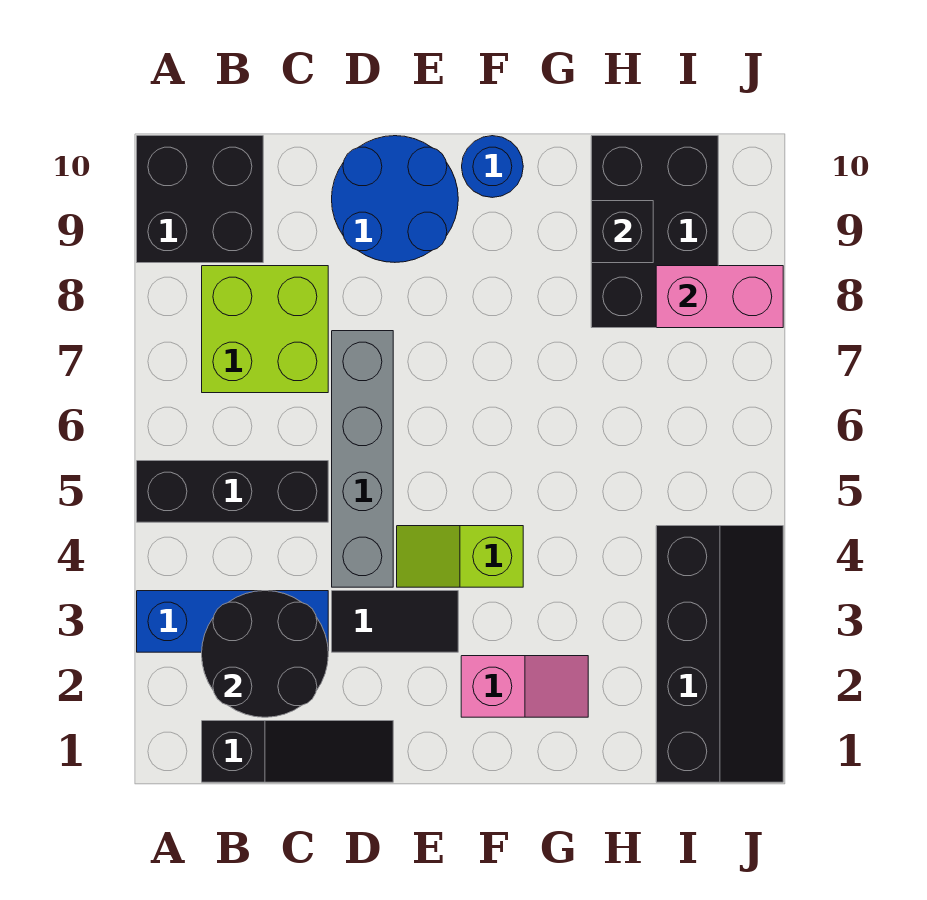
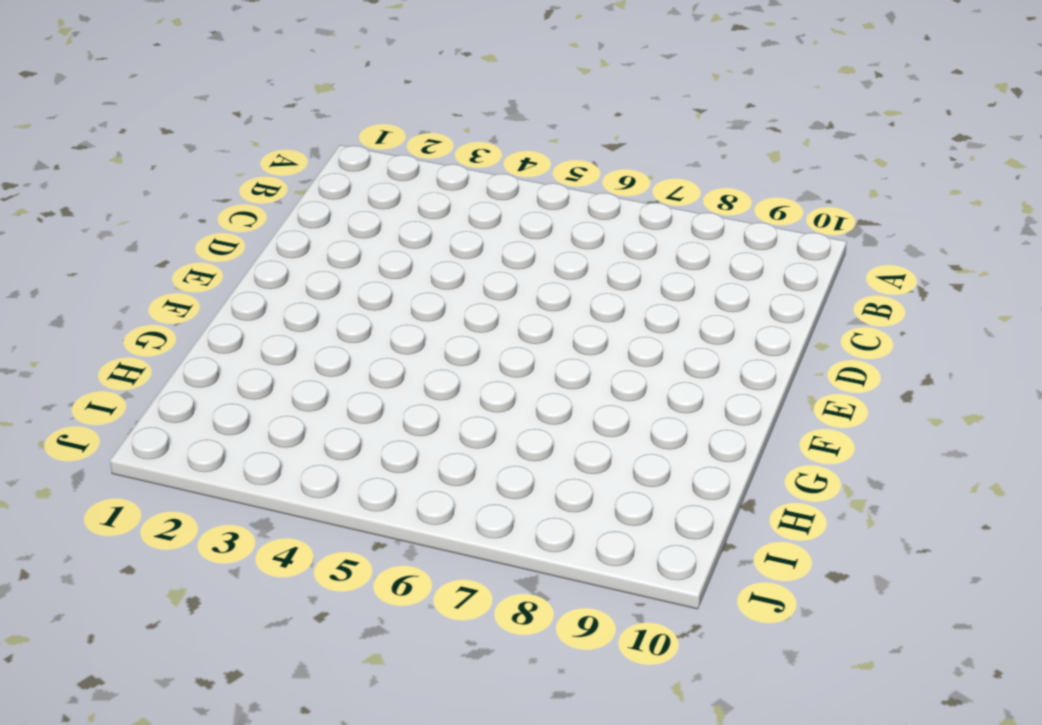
none -> blue brick A3:C3 level 1
none -> black brick A5:C5 level 1
none -> black brick A9:B10 level 1

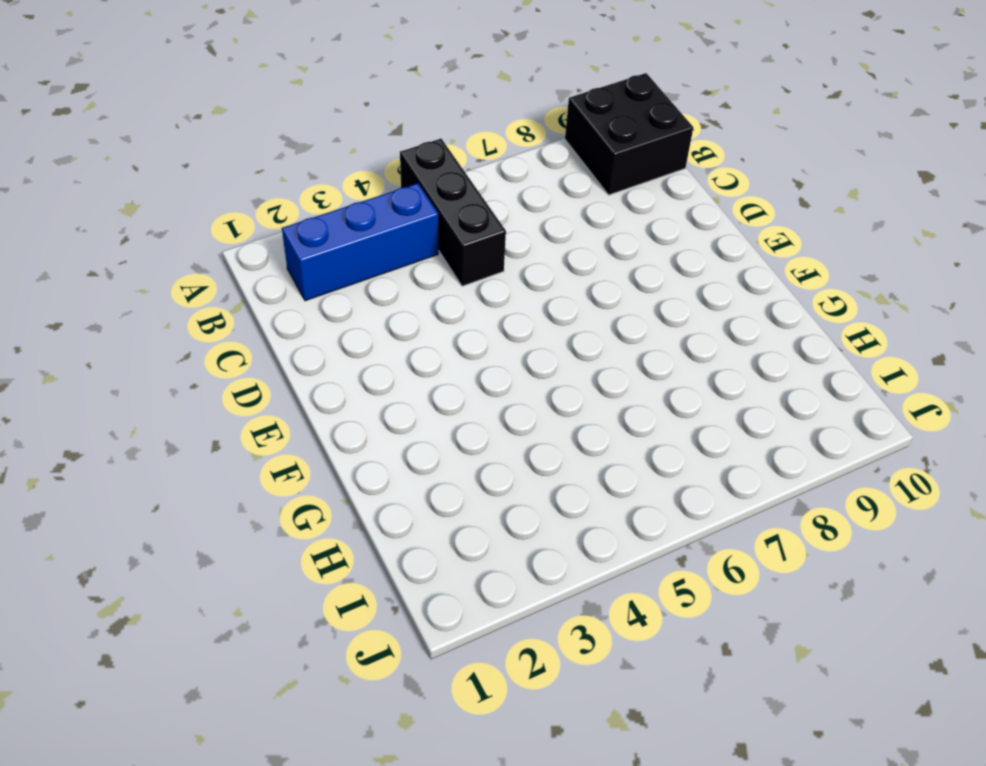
blue brick B2:B4 level 1 -> blue brick A3:C3 level 1
none -> black slope B1:D1 level 1 top B
none -> lime brick B7:C8 level 1
none -> black tile D3:E3 level 1

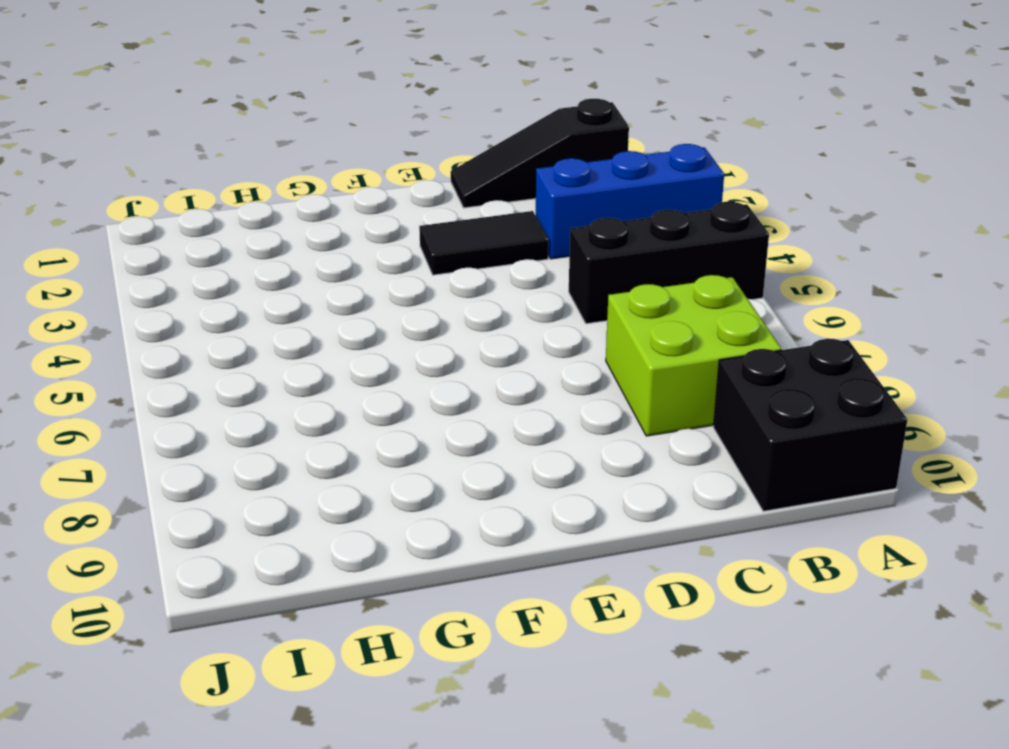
none -> grey brick D4:D7 level 1
none -> blue round brick D9:E10 level 1
none -> lime slope E4:F4 level 1 top F

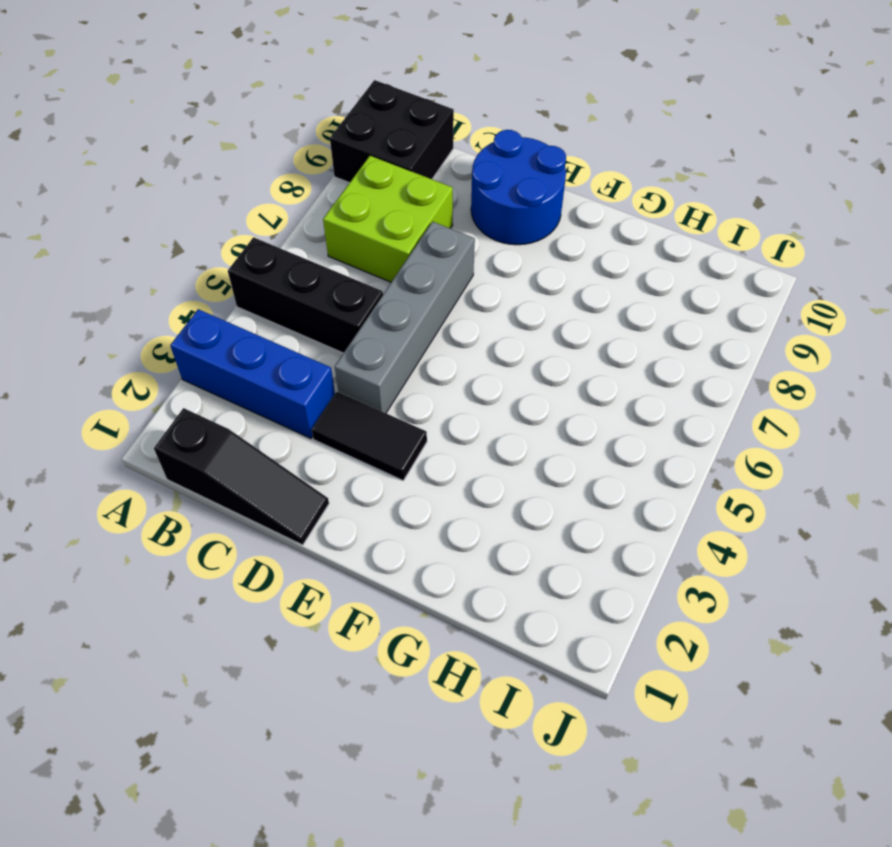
none -> lime slope E4:F4 level 1 top F
none -> pink slope F2:G2 level 1 top F
none -> blue round brick F10 level 1

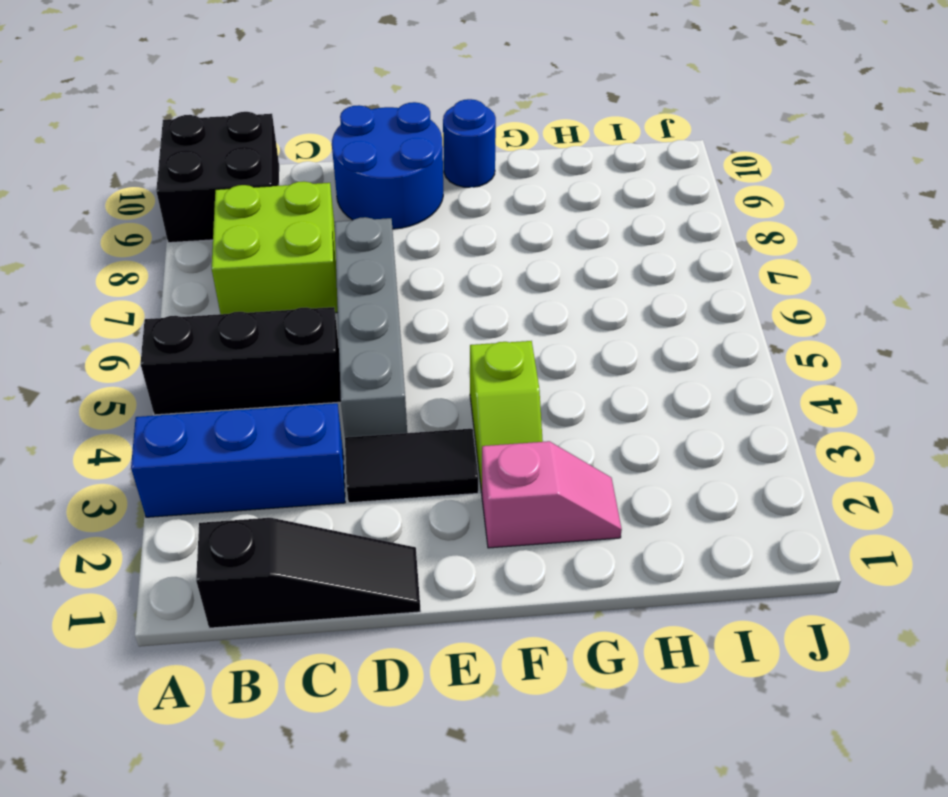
lime slope F3:F4 level 1 top 4 -> lime slope E4:F4 level 1 top F
none -> black brick H8:I10 level 1
none -> black slope I1:J4 level 1 top I
none -> black round brick B2:C3 level 2

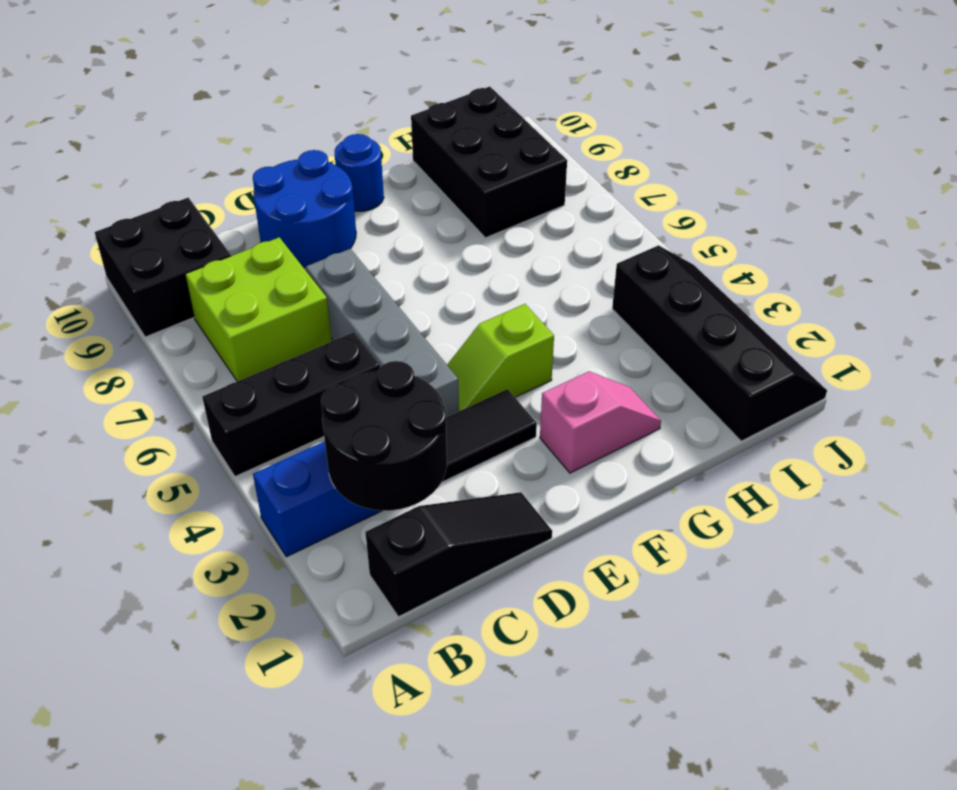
none -> black brick H9 level 2
none -> pink brick I8:J8 level 2

